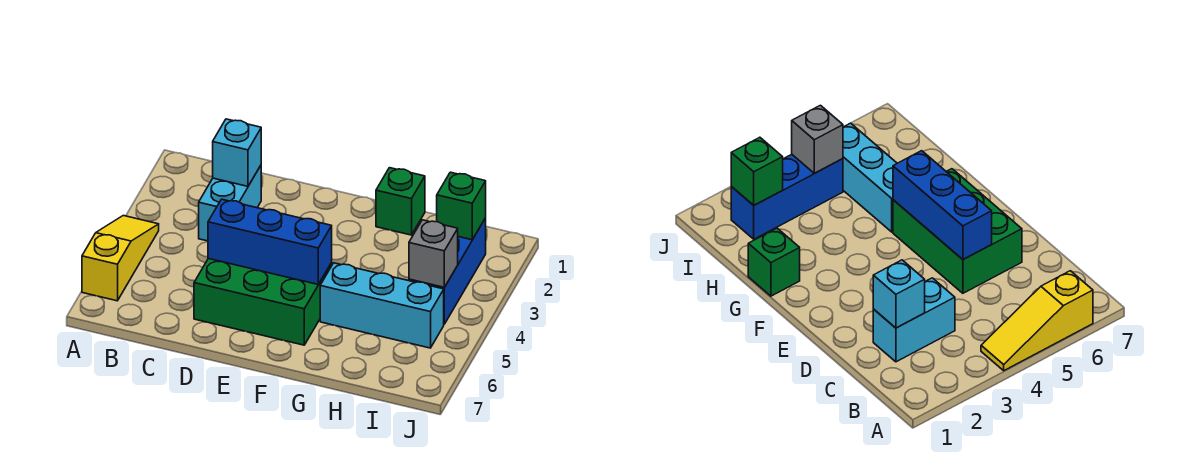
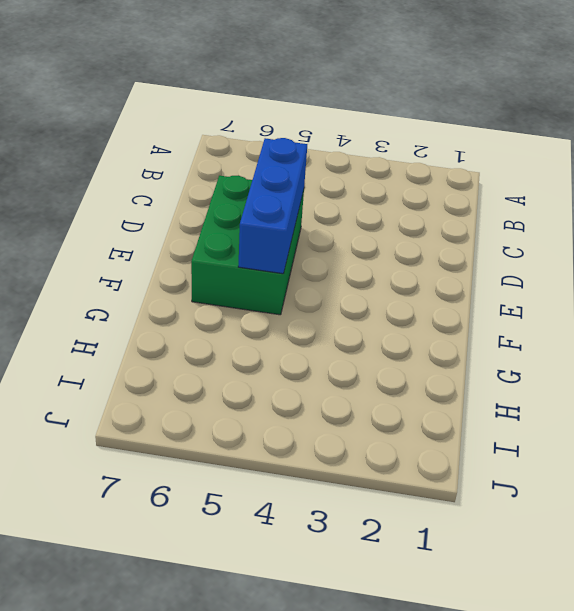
none -> yellow slope A4:A6 level 1 top 6
none -> cyan brick C2:C3 level 1

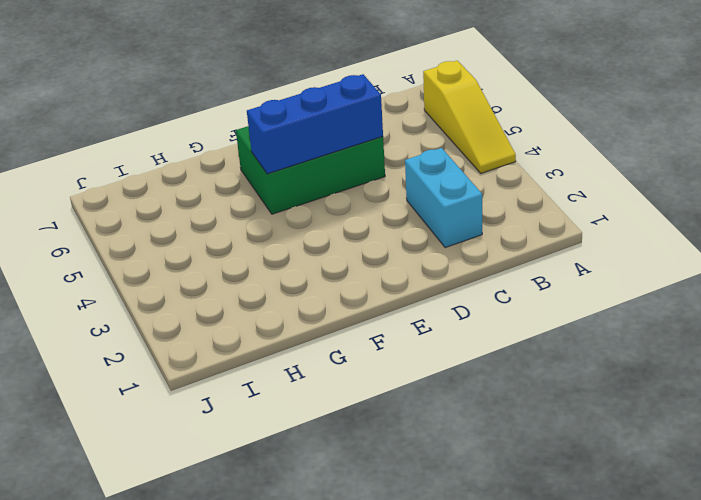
none -> green brick G1 level 1
none -> cyan brick G5:I5 level 1

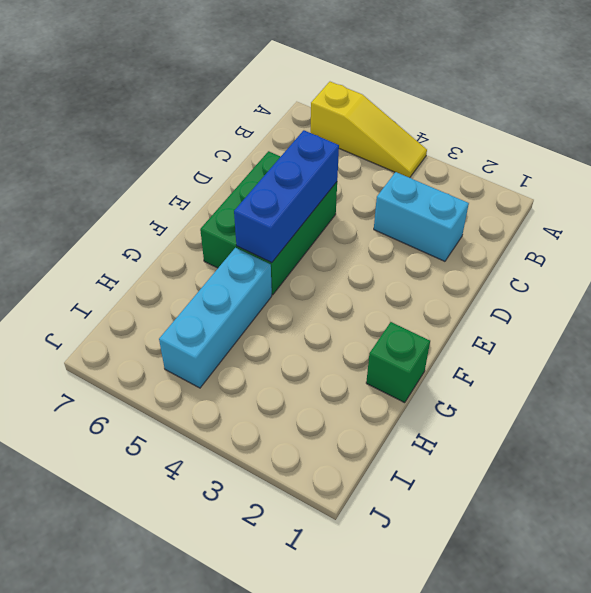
none -> blue brick I2:I4 level 1
none -> cyan brick C2 level 2

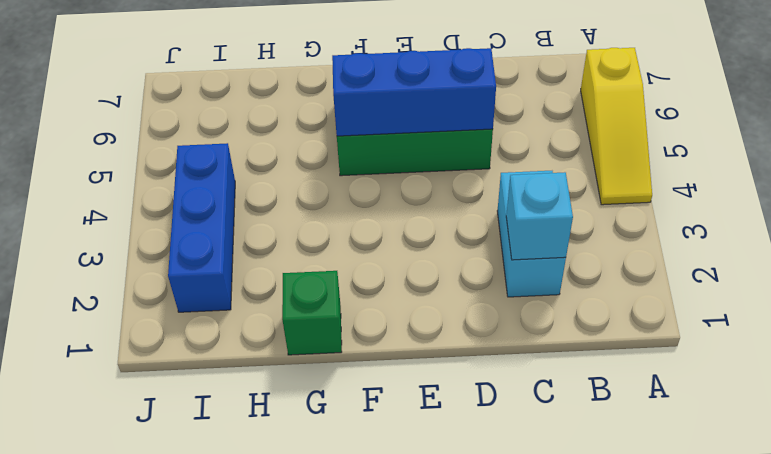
none -> cyan brick G5:I5 level 1
none -> green brick I2 level 2

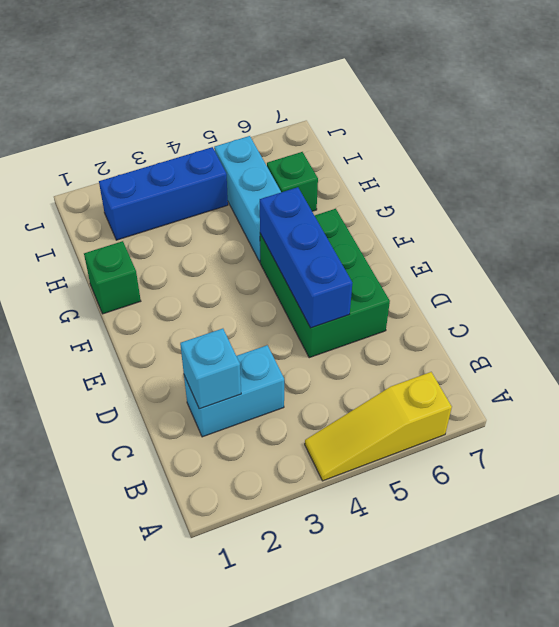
green brick H6 level 1 -> green brick I2 level 2
none -> grey brick I4 level 2

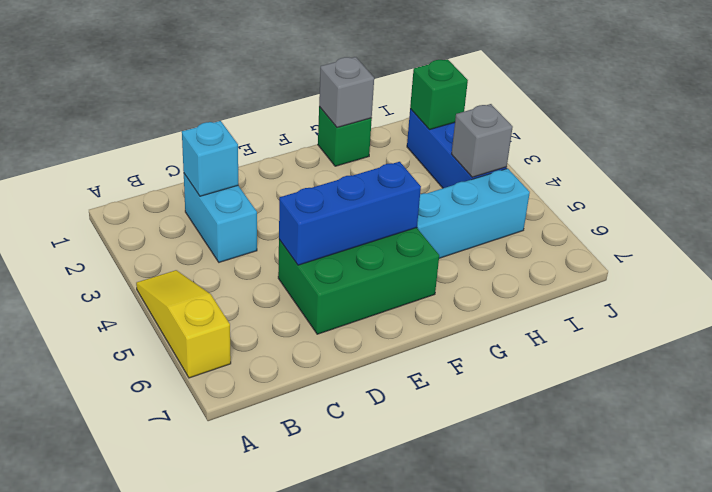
grey brick G1 level 2 -> none

